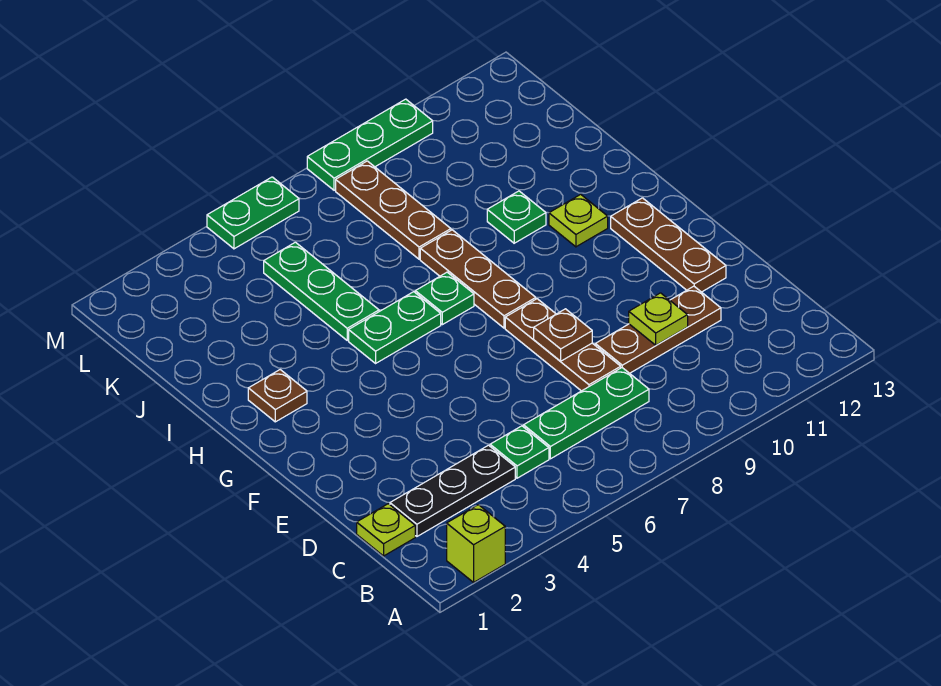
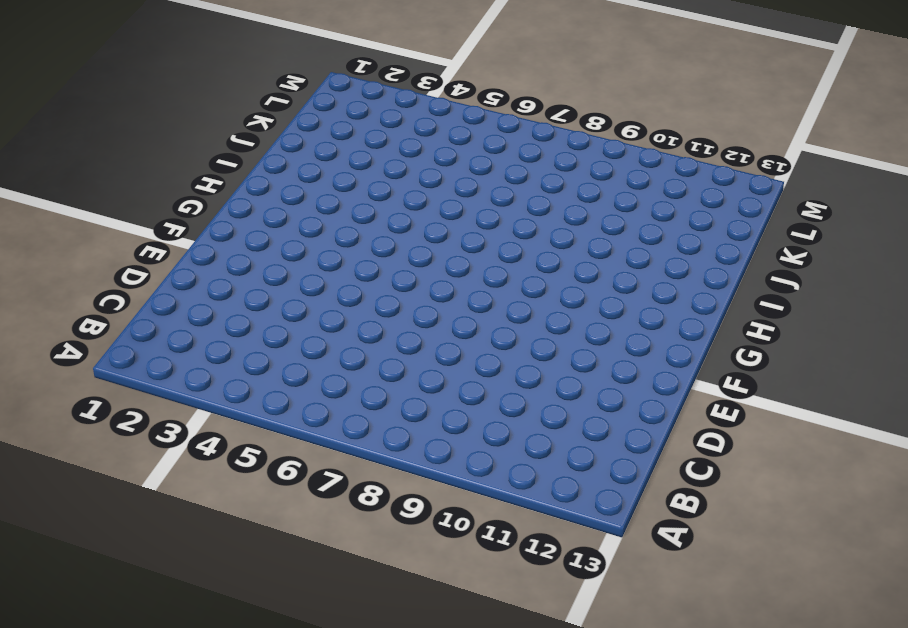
none -> lime brick A2 level 1
none -> lime plate C1 level 1
none -> black plate C2:C4 level 1

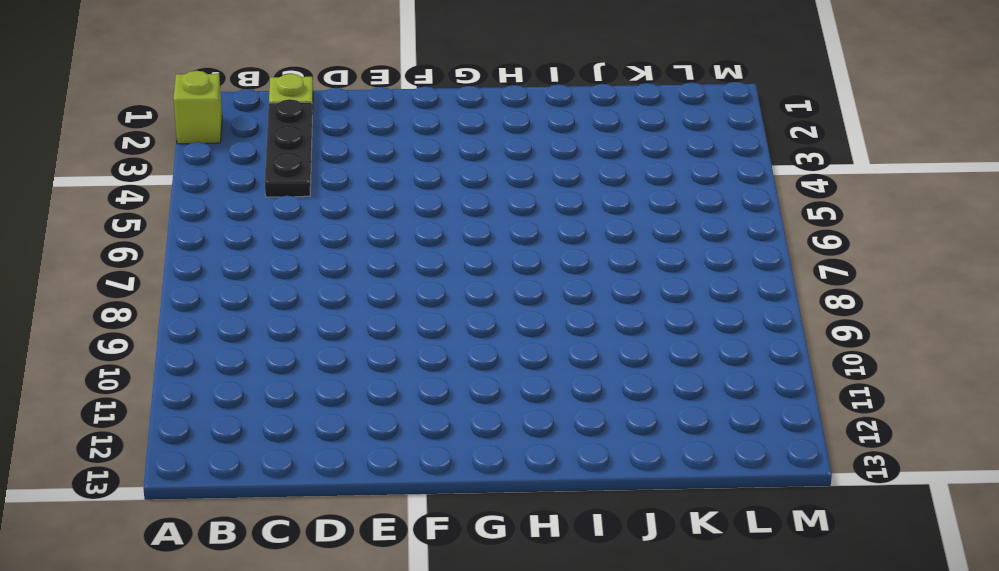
none -> green plate C5 level 1
none -> green plate C6:C8 level 1
none -> brown plate D8:F8 level 1

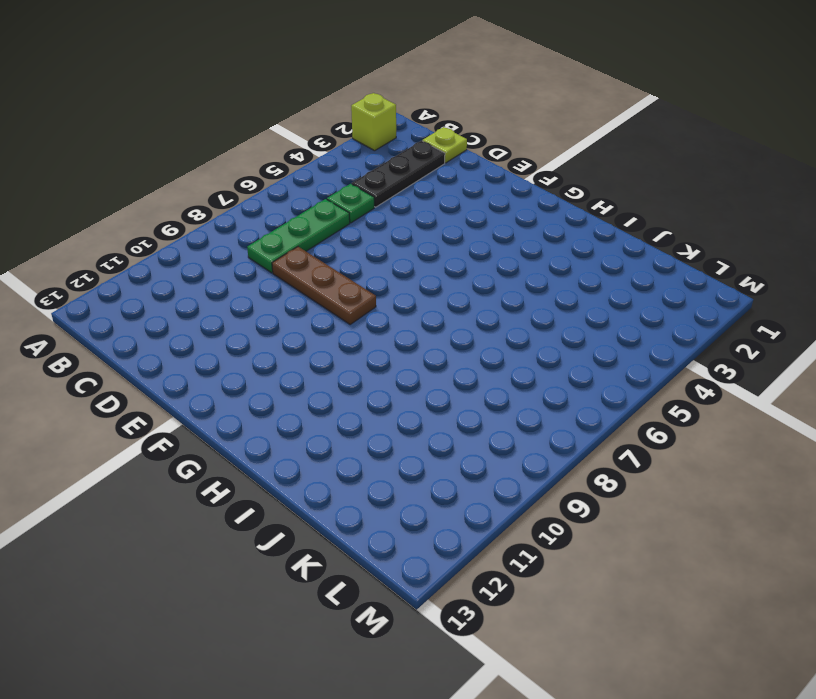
none -> brown plate D9:D11 level 1
none -> brown plate E12:G12 level 1
none -> brown plate G8:I8 level 1

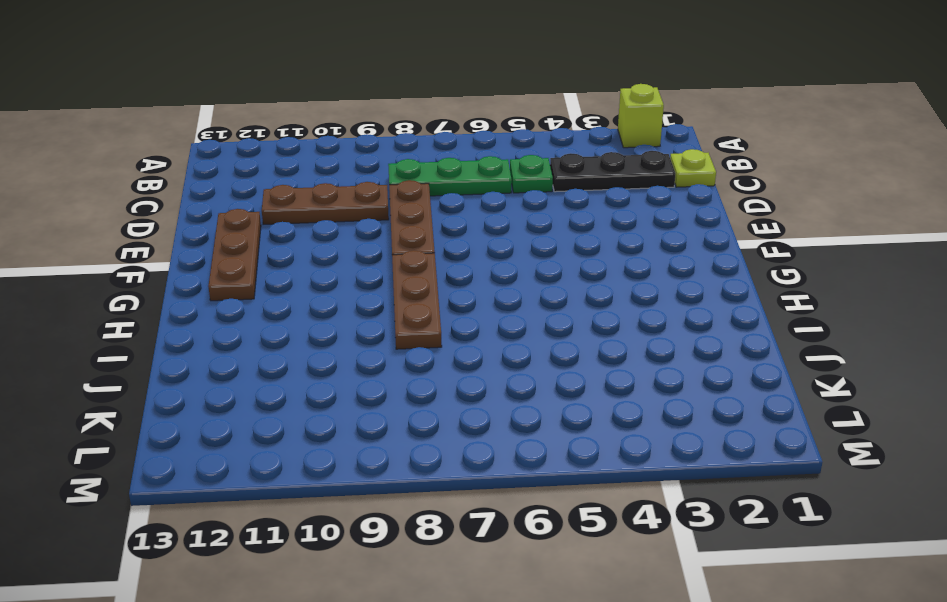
none -> brown plate H2 level 1
none -> green plate H5:H6 level 1
none -> green plate H7 level 1

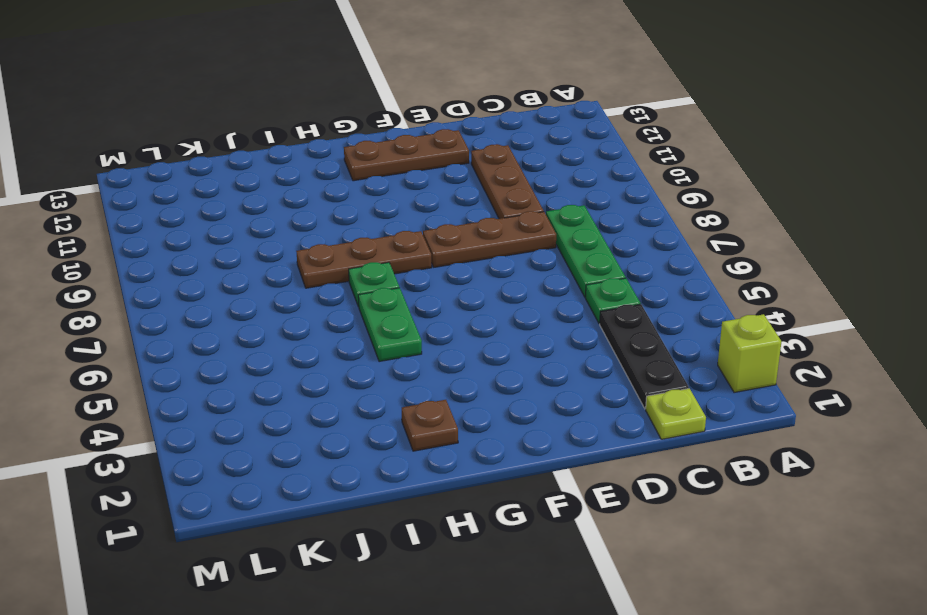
none -> lime plate H11 level 1
none -> green plate I5:K5 level 1
none -> green plate I10 level 1

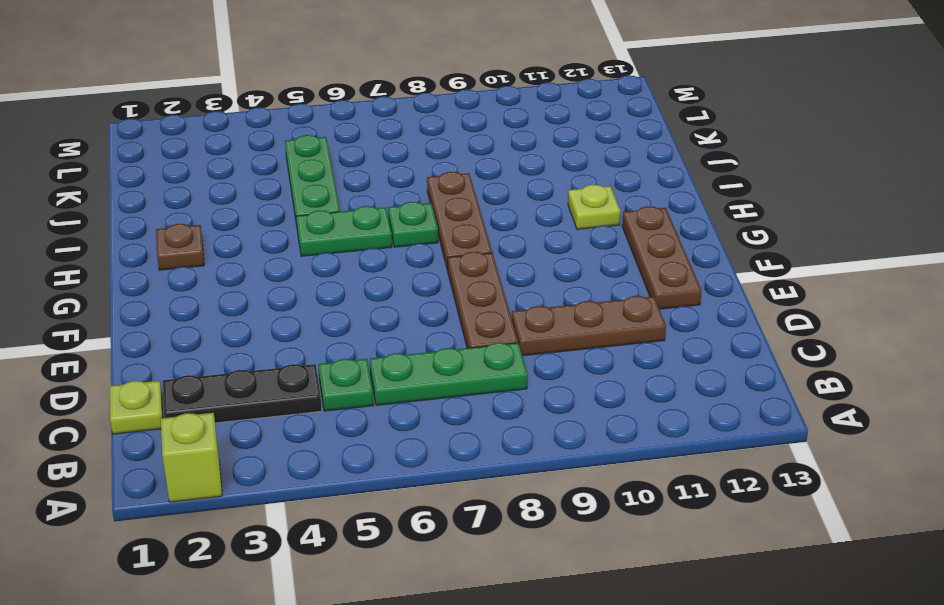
none -> green plate I10 level 1
none -> brown plate J8:L8 level 1
none -> green plate M5:M6 level 1

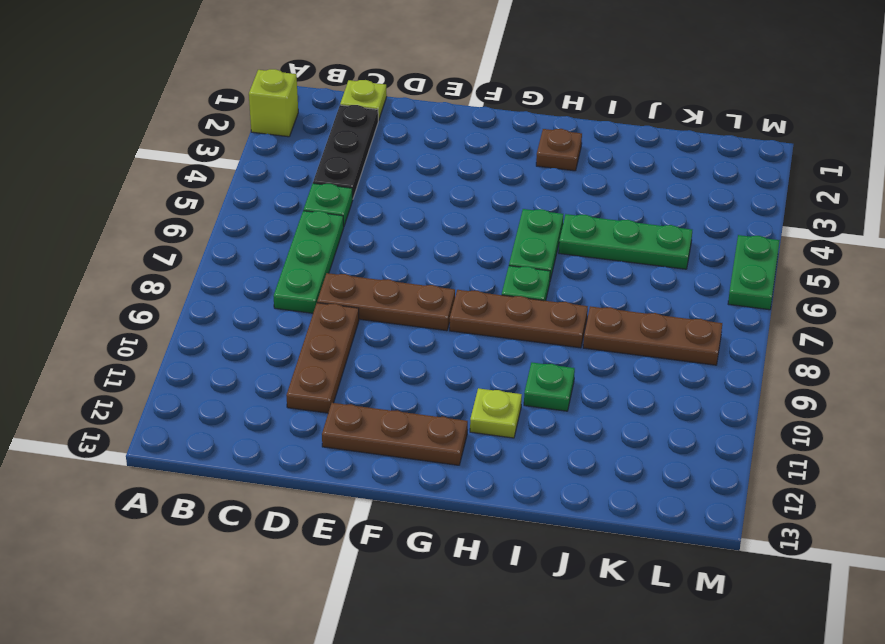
none -> green plate M8:M10 level 1
none -> lime plate D10 level 2
none -> brown plate E8 level 2

